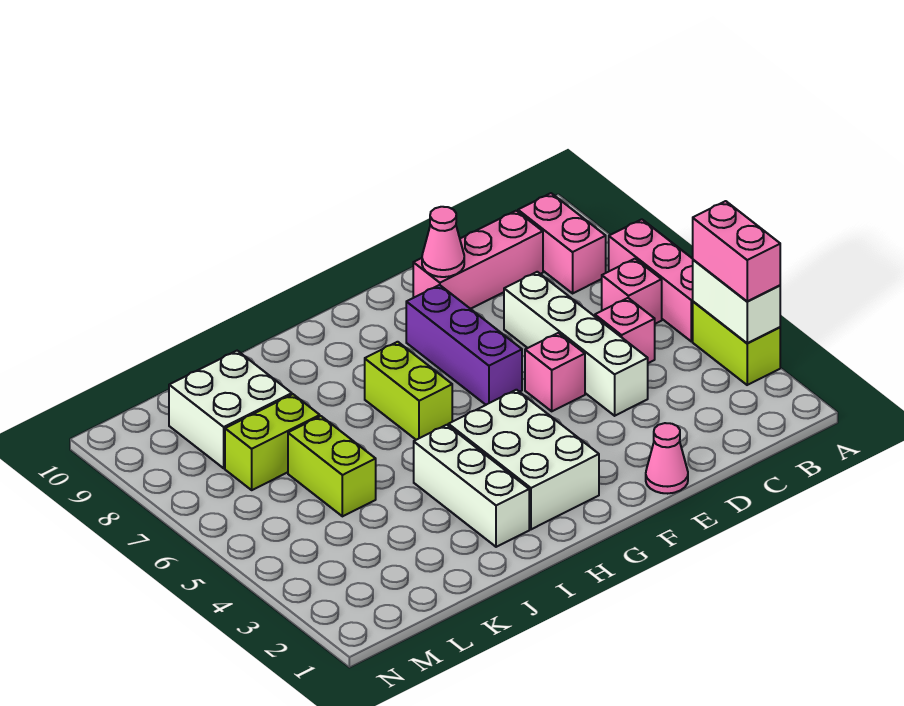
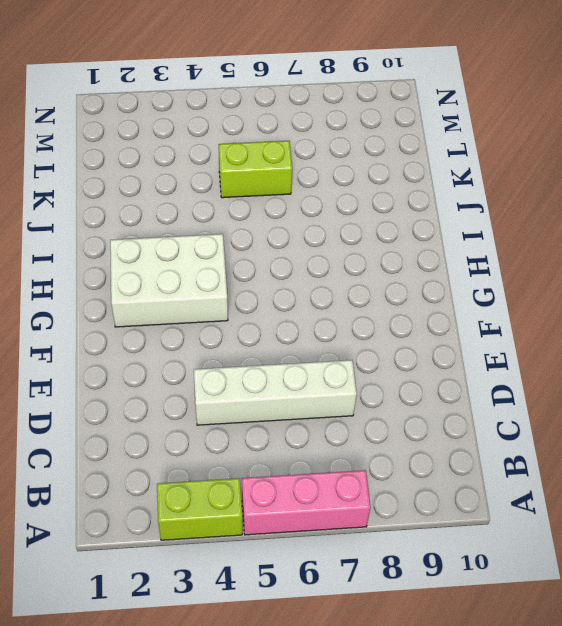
none -> pink brick B6 level 1
none -> pink brick B8:B9 level 1
none -> pink brick C5 level 1

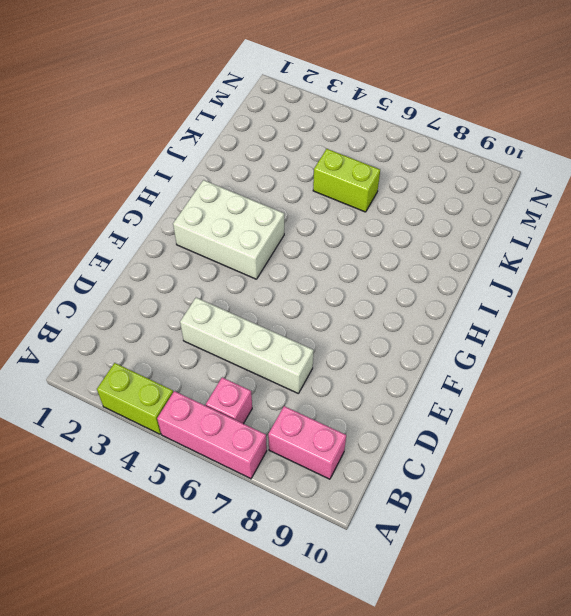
none -> pink brick C5 level 1
none -> pink brick C9:E9 level 1
none -> pink cone E1 level 1

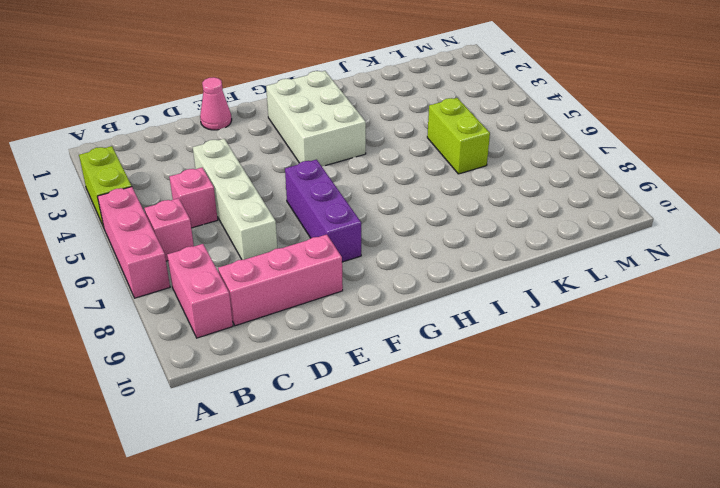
none -> pink brick E5 level 1
none -> lime brick H6:H7 level 1
none -> white brick I2:I4 level 1

